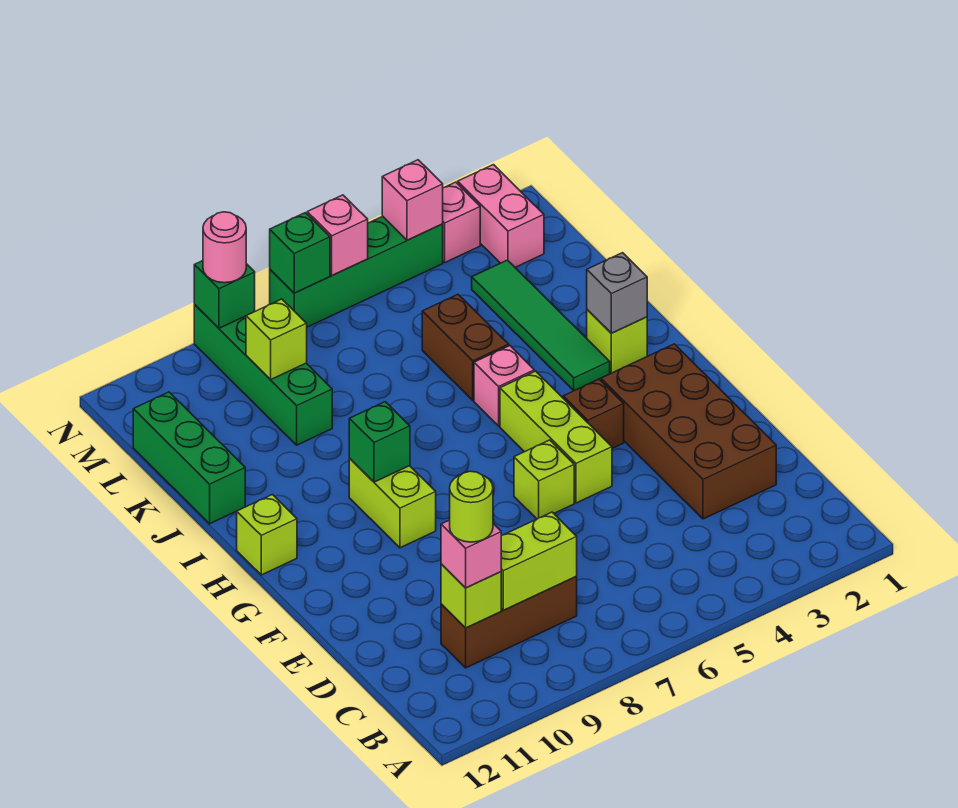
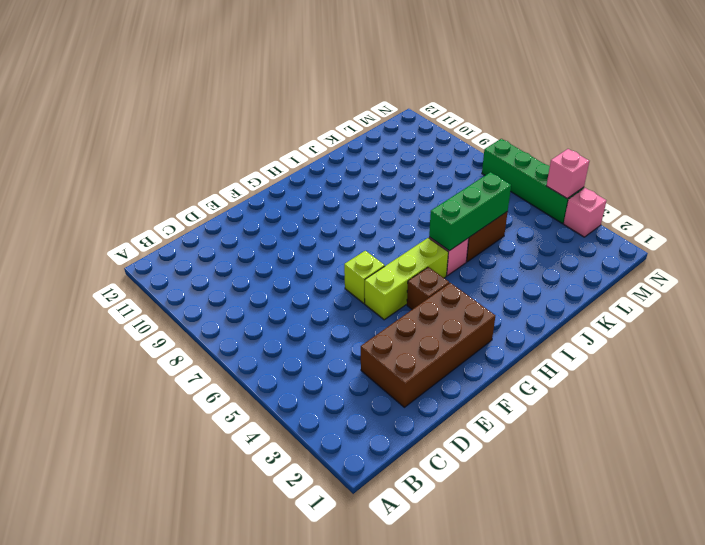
green brick I5:K5 level 2 -> green brick J12:L12 level 1
none -> brown brick C8:C10 level 1
none -> lime brick G9:H9 level 1
none -> lime brick H12 level 1

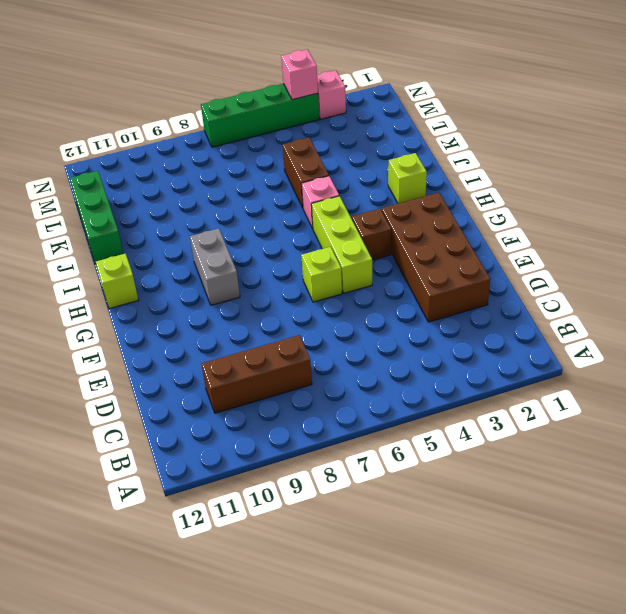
grey brick G9:H9 level 1 -> lime brick G9:H9 level 1
none -> green tile I3:L3 level 1
none -> green brick K9:N9 level 1
none -> pink brick M2:N2 level 1

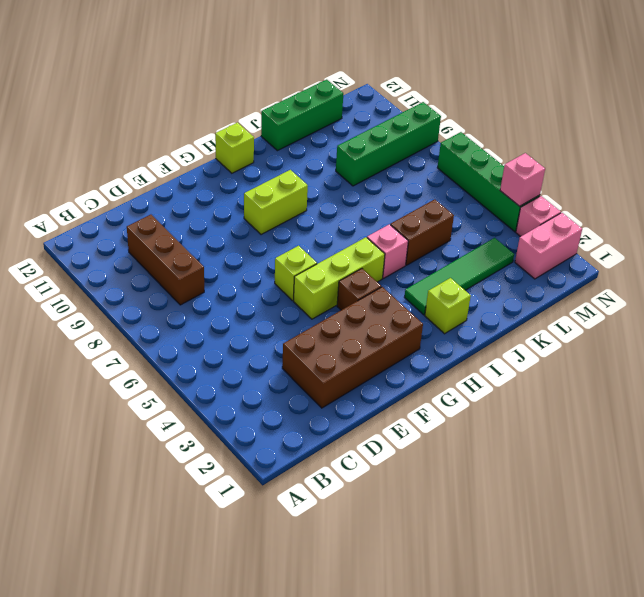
none -> lime brick C8:C9 level 2
none -> lime brick C10 level 2
none -> green brick H9 level 2

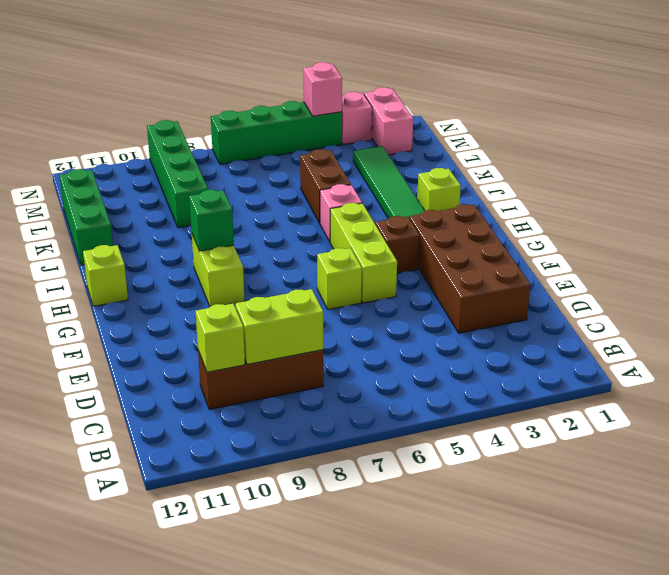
none -> grey brick I2 level 2
none -> lime brick L9 level 2
none -> pink brick N6 level 2

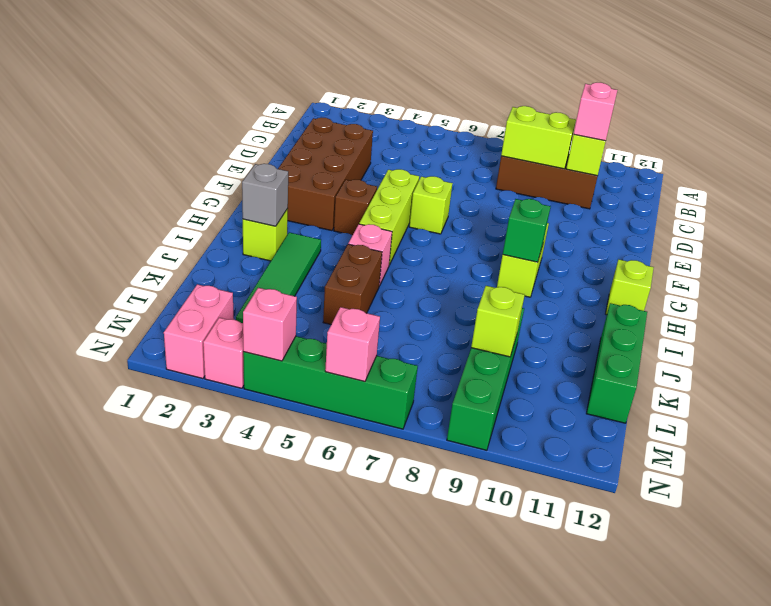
none -> green brick N7 level 2
none -> green brick N9 level 2
none -> pink round brick N9 level 3

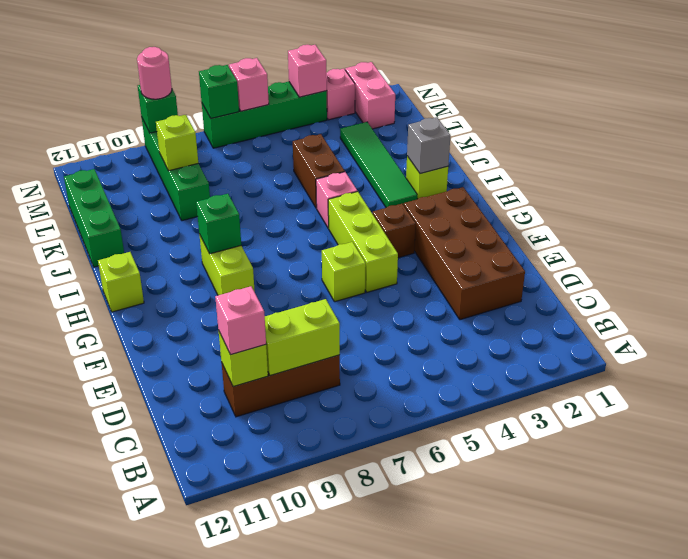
none -> lime round brick C10 level 4

